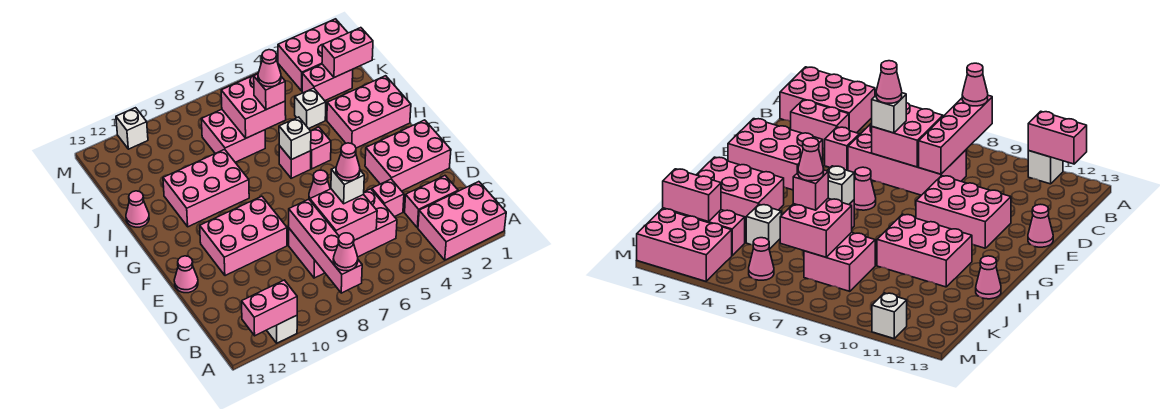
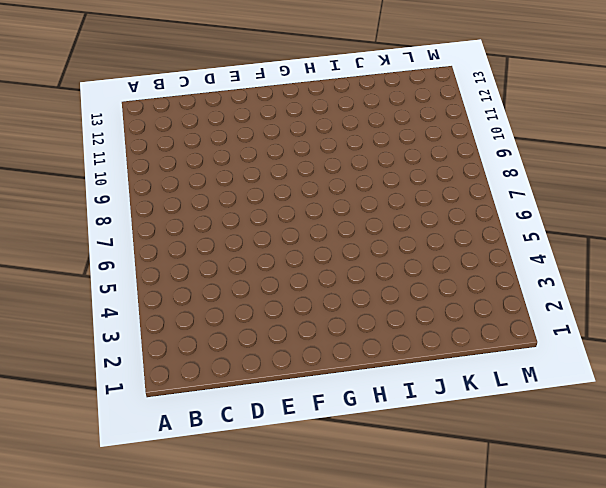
none -> pink brick A1:B3 level 1
none -> white brick A11 level 1
none -> pink brick C2:C3 level 1
none -> pink brick C5:D8 level 1

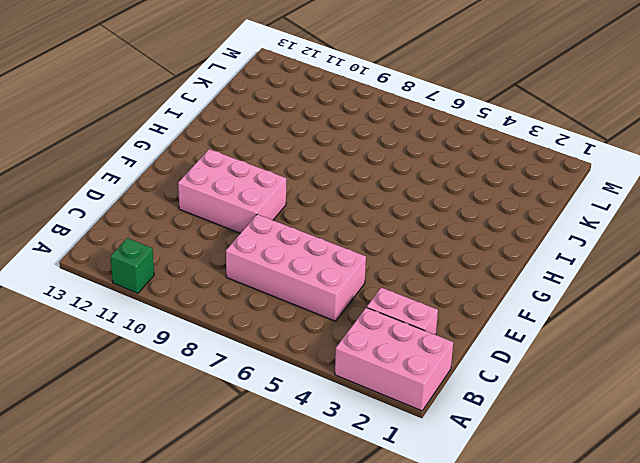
green brick A11 level 1 -> white brick A11 level 1
none -> pink brick D4 level 1
none -> pink brick E1:F3 level 1
none -> pink cone E13 level 1
none -> pink cone F6 level 1

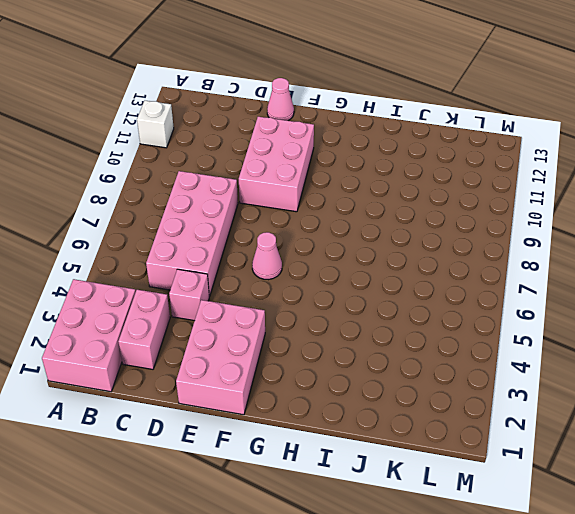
none -> pink brick H1:I3 level 1
none -> pink brick H5 level 1
none -> pink brick H6 level 1
none -> pink brick H9:I11 level 1

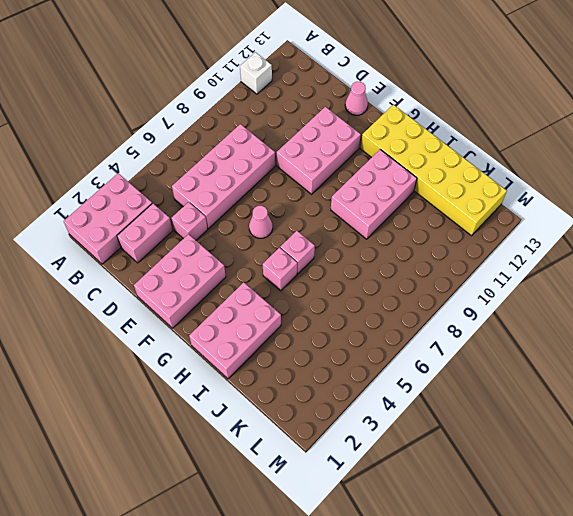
yellow brick G12:L13 level 1 -> pink cone I13 level 1
none -> white brick J4 level 1
none -> pink brick J7:K8 level 1
none -> pink brick K2:K3 level 1
none -> pink brick L1:M3 level 1

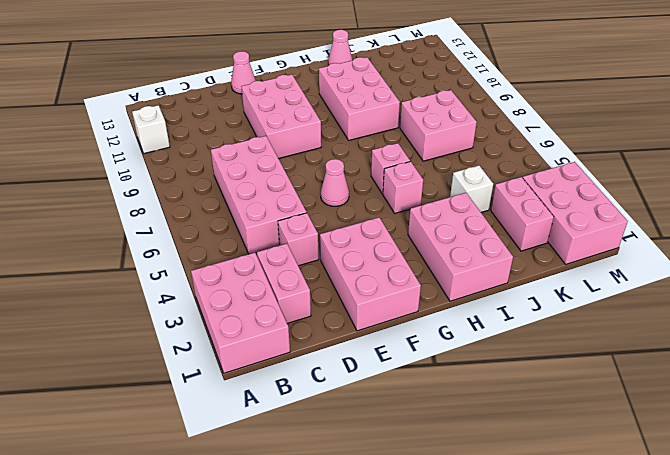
none -> pink cone L5 level 1
none -> white brick M11 level 1
none -> pink brick A8:D8 level 2
none -> pink brick A11:A12 level 2

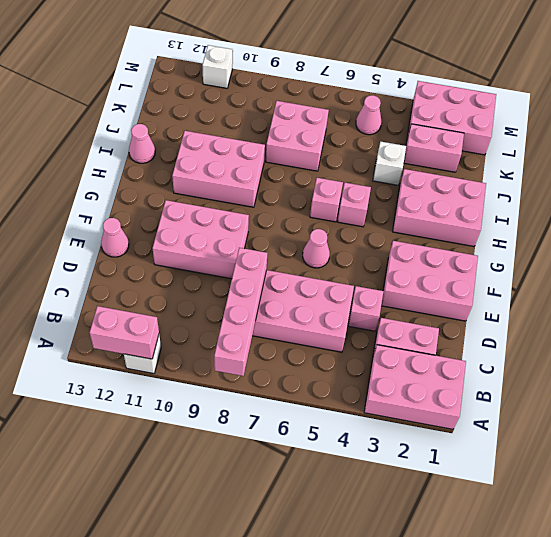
none -> pink brick C6:D7 level 2
none -> white brick H6 level 2
none -> pink brick J6:K7 level 2
none -> pink brick K1:K2 level 2

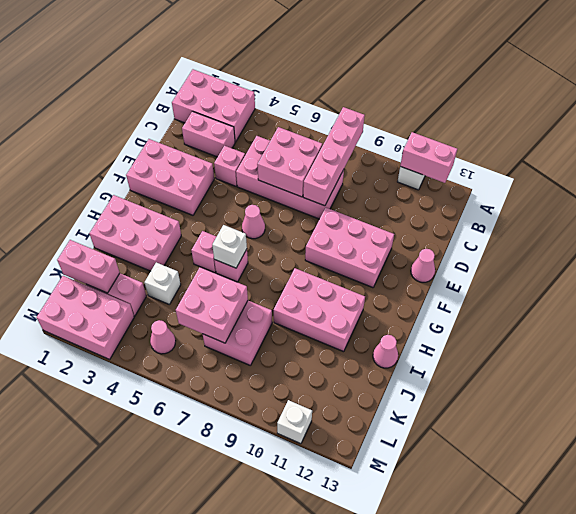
none -> pink cone A8 level 3
none -> white brick D6 level 3
none -> pink brick J6 level 3
none -> pink cone D6 level 4

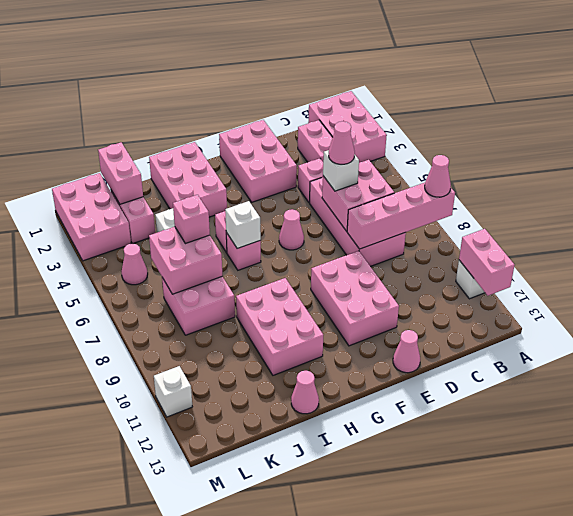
none -> pink cone J6 level 4

